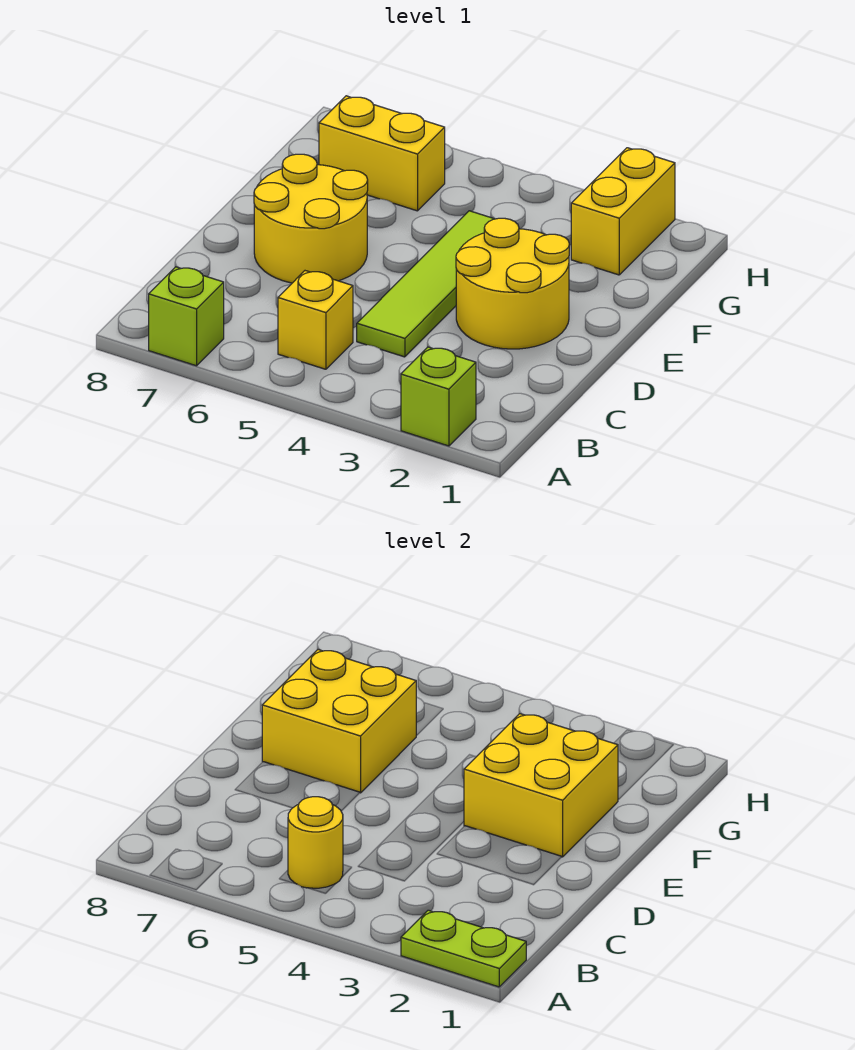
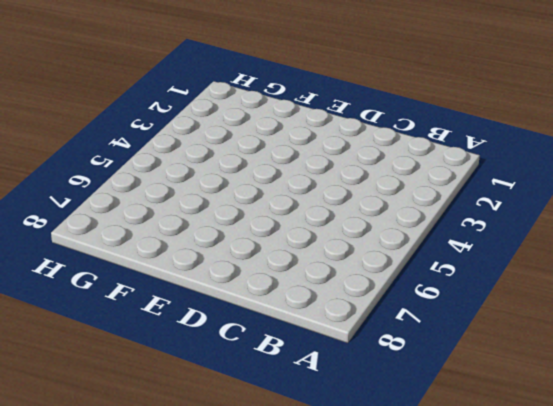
none -> lime brick A2 level 1
none -> lime brick A7 level 1
none -> yellow brick B5 level 1

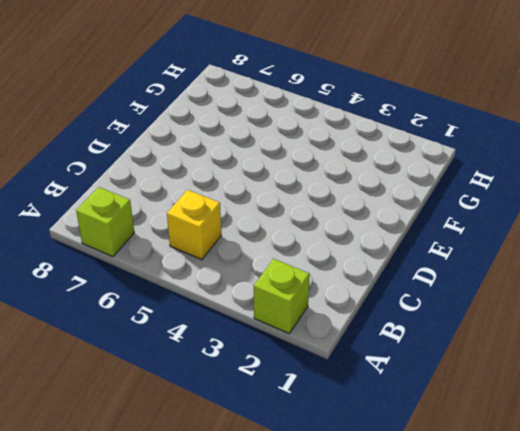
none -> lime tile C4:F4 level 1
none -> yellow round brick D2:E3 level 1
none -> yellow round brick D6:E7 level 1

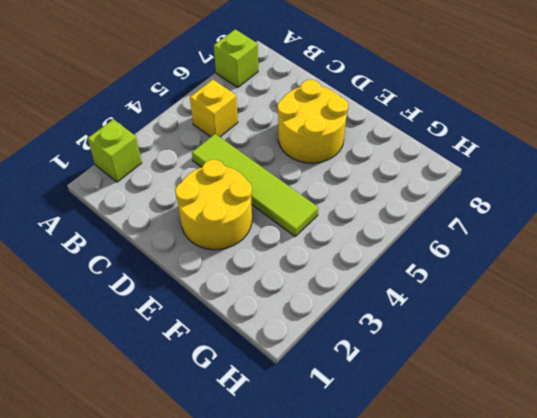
none -> yellow brick G2:H2 level 1
none -> yellow brick G6:G7 level 1
none -> lime plate A1:A2 level 2

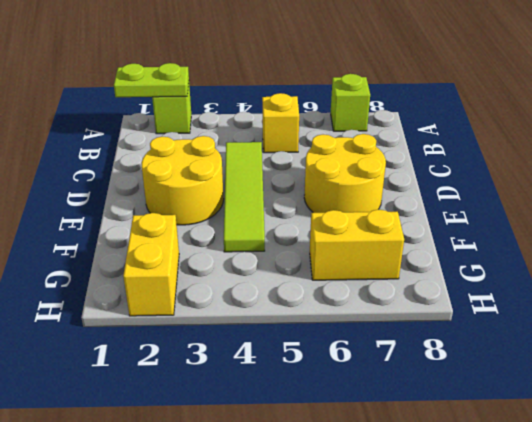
none -> yellow round brick B5 level 2
none -> yellow brick E2:F3 level 2
none -> yellow brick E6:F7 level 2

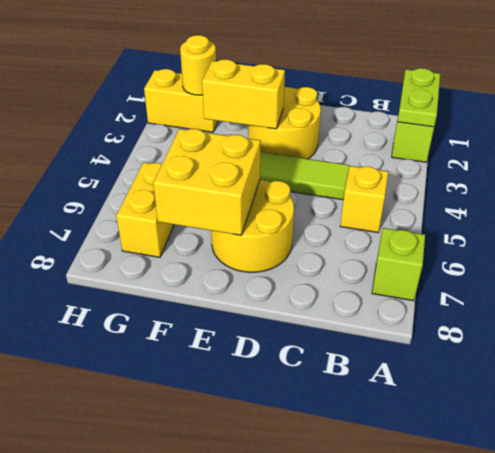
yellow brick E3:F3 level 2 -> yellow brick E2:F3 level 2
yellow round brick G2 level 2 -> yellow round brick B5 level 2

